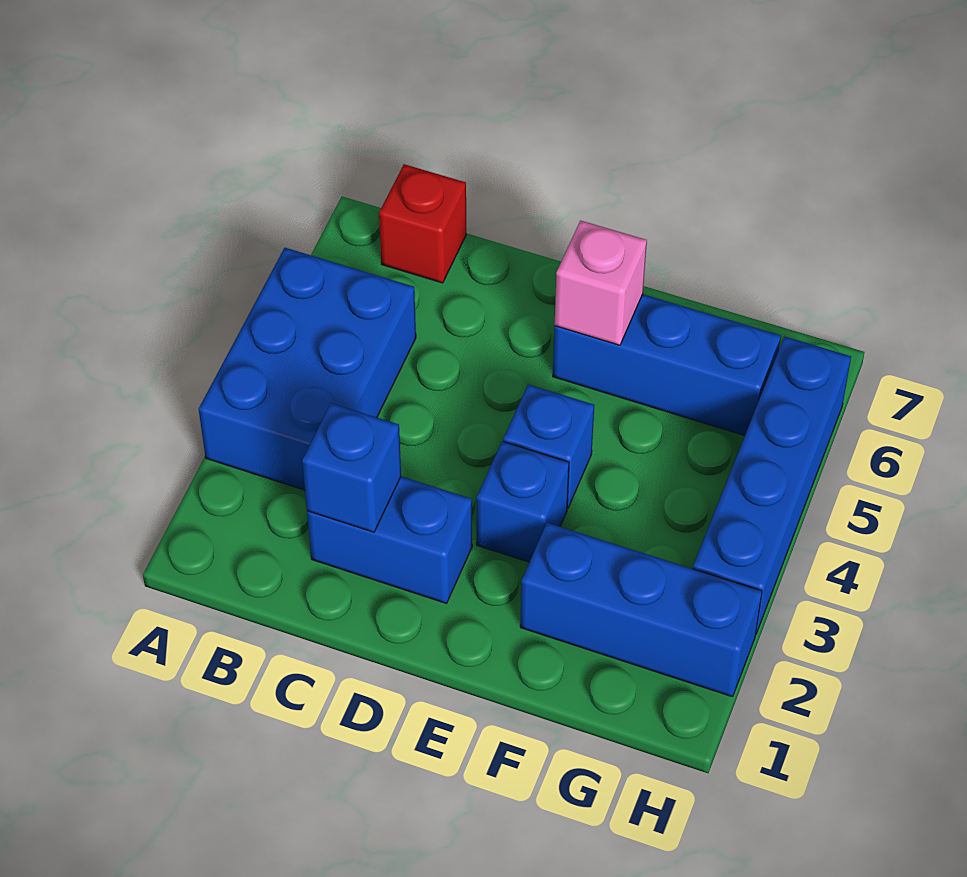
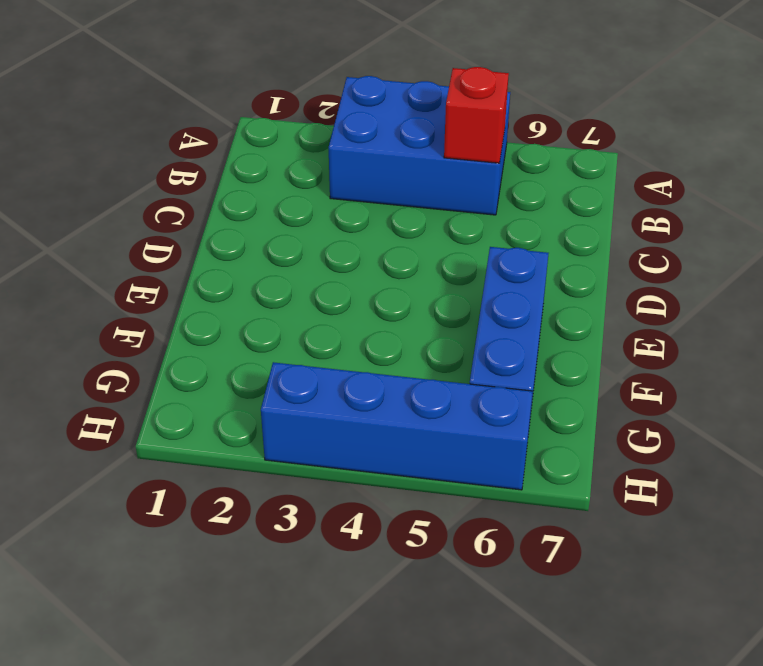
red brick B5 level 2 -> red brick B7 level 1
none -> blue brick C2:D2 level 1
none -> blue brick E3 level 1

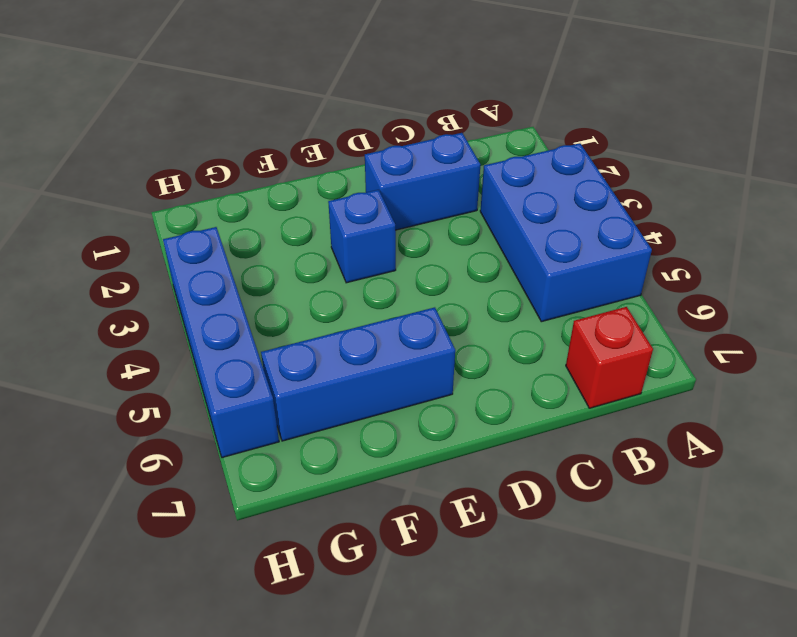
none -> blue brick E4 level 1
none -> blue brick F2:H2 level 1

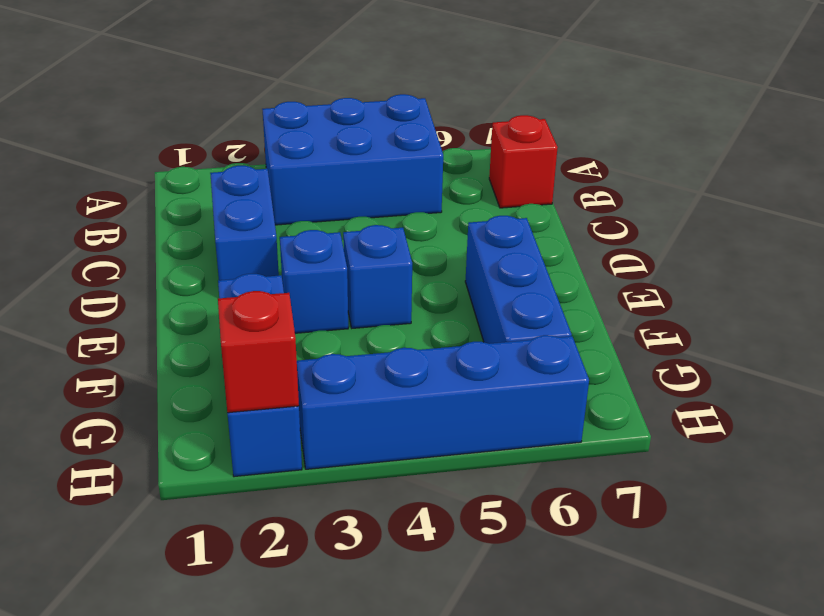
red brick H2 level 2 -> none
none -> blue brick C2 level 2
none -> pink brick E6 level 2

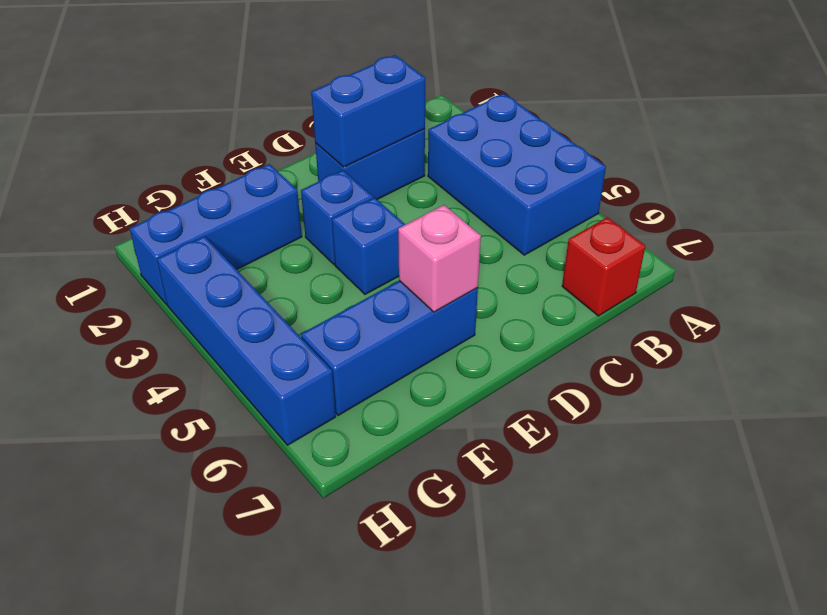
blue brick C2:D2 level 2 -> blue brick C2 level 2

